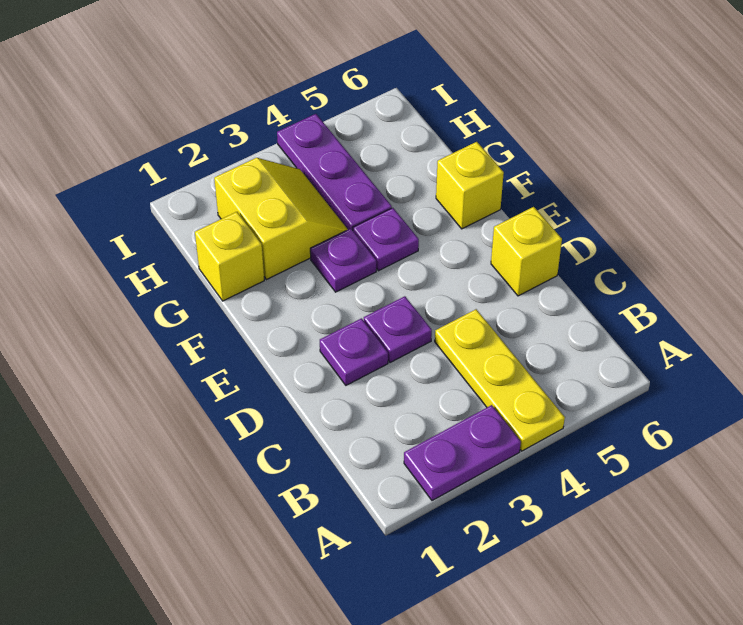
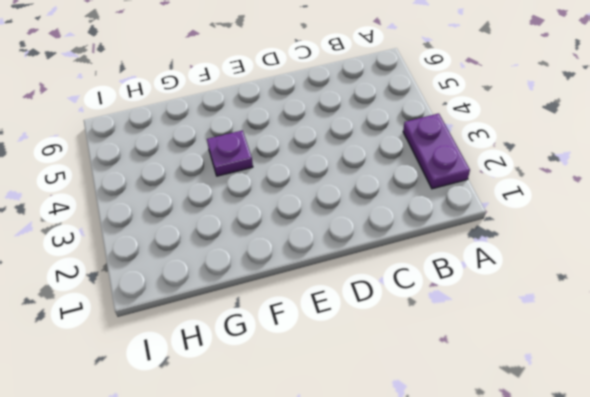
none -> yellow plate A4:C4 level 1
none -> purple plate D2 level 1

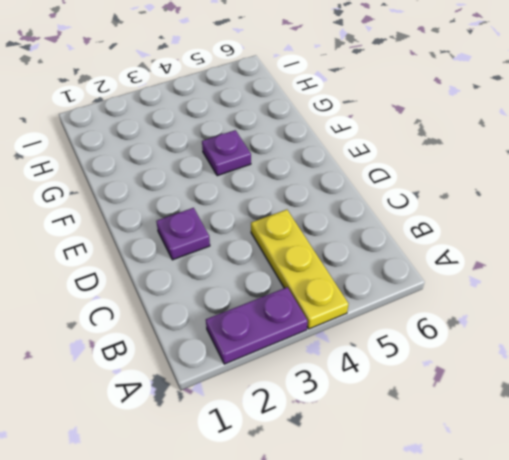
none -> purple plate D3 level 1
none -> yellow brick D6 level 1

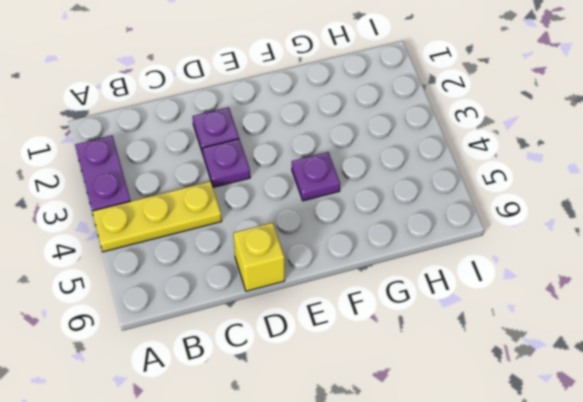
none -> purple plate F3 level 1
none -> yellow brick F6 level 1

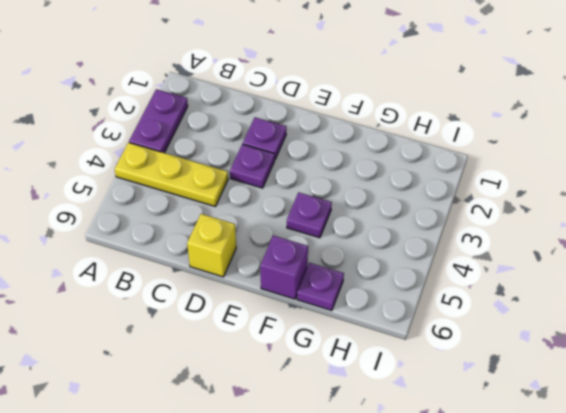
purple brick F6 level 1 -> yellow brick F6 level 1
purple plate G6 level 1 -> purple plate F3 level 1
none -> yellow brick G1 level 1
none -> yellow slope G2:H3 level 1 top 2

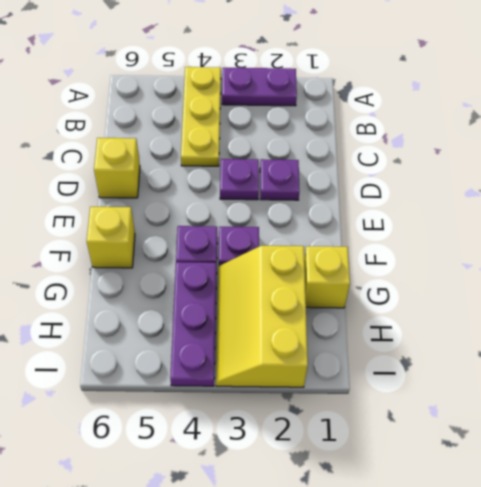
yellow slope G2:I3 level 1 top 2 -> yellow slope G2:H3 level 1 top 2

